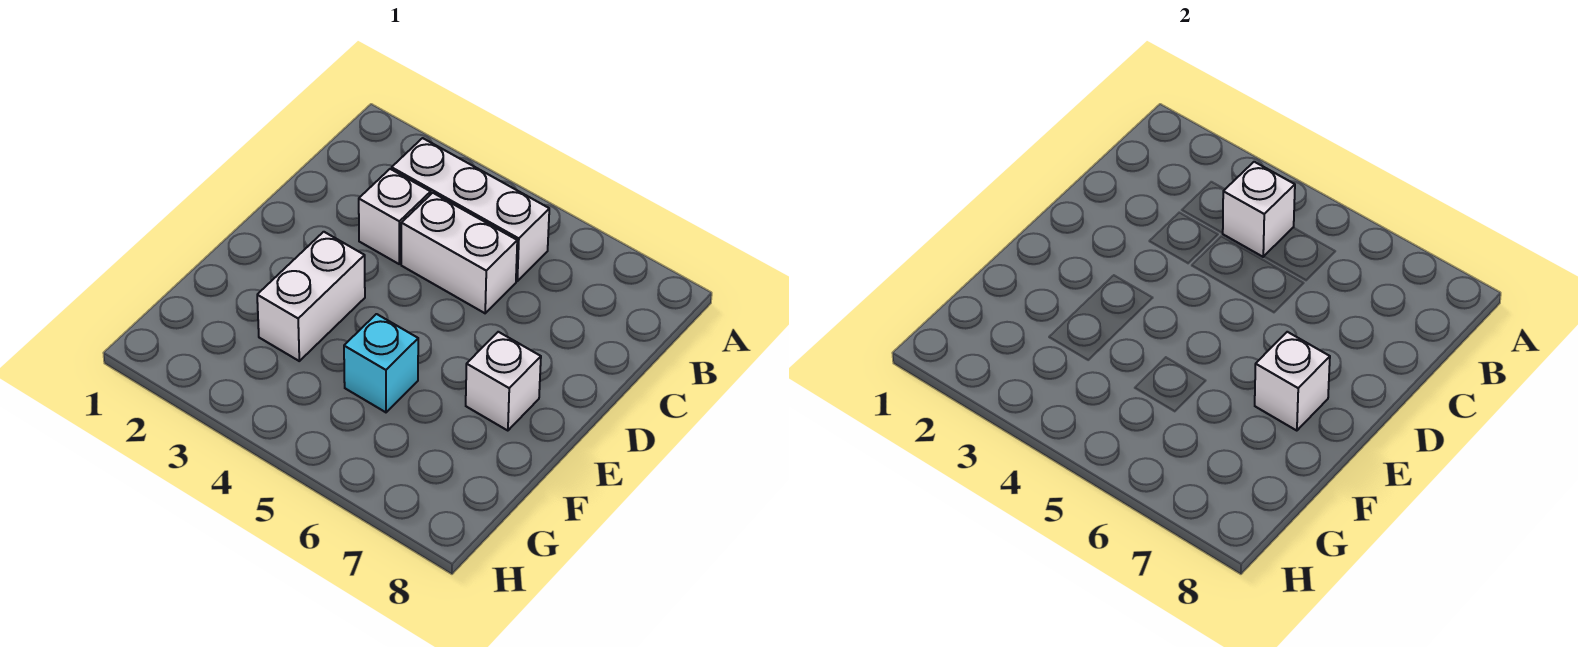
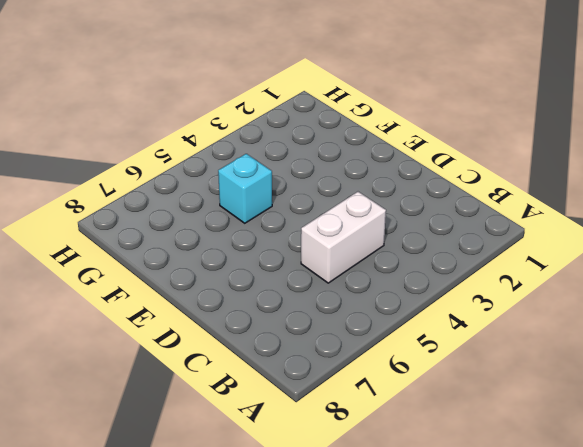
none -> white brick B3:B5 level 1
none -> white brick C3 level 1

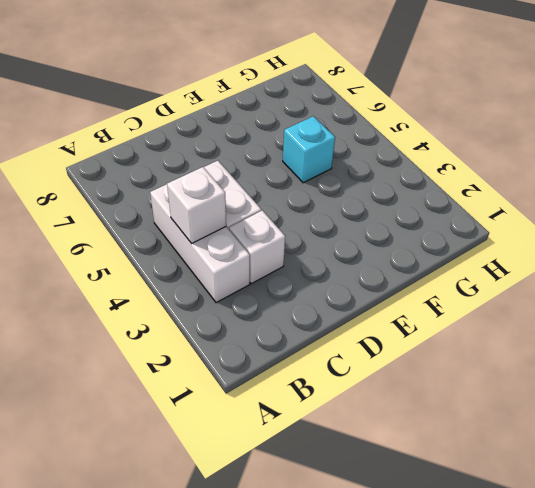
none -> white brick E3:F3 level 1
none -> white brick E7 level 1

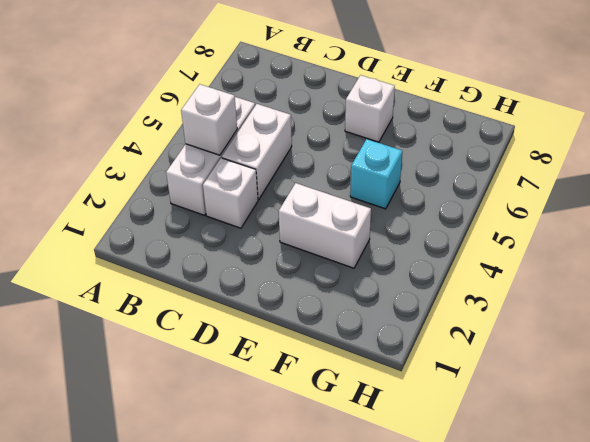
none -> white brick E7 level 2

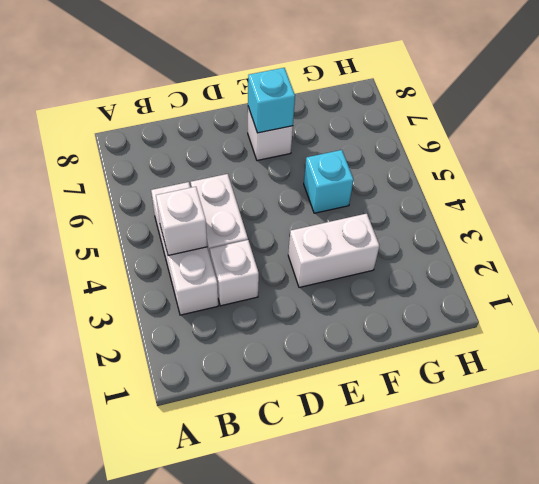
cyan brick E7 level 2 -> white brick E7 level 2

